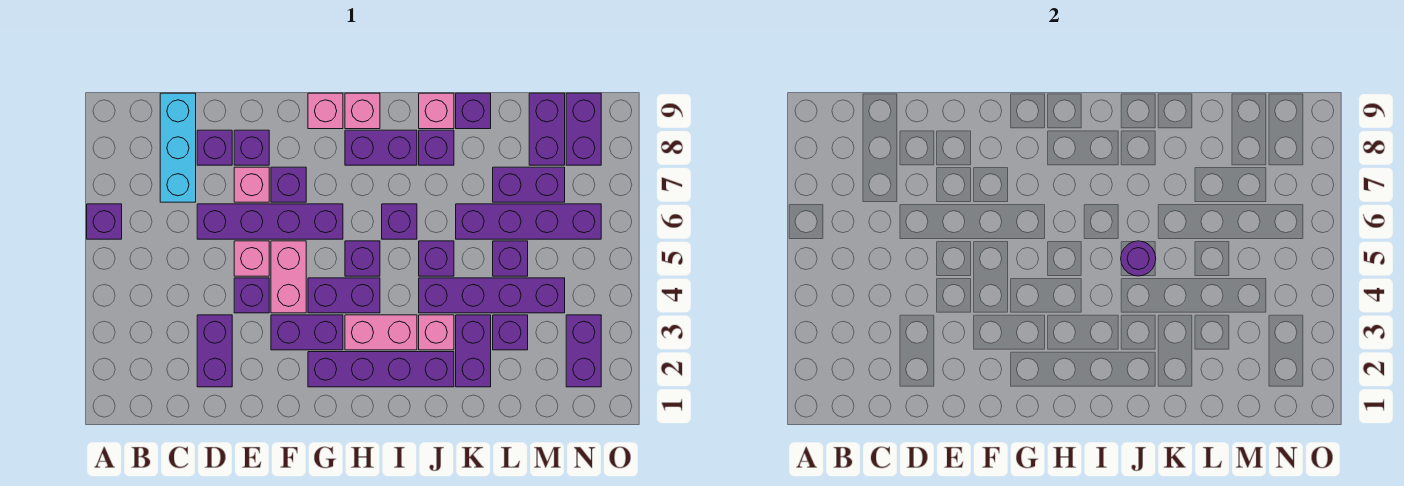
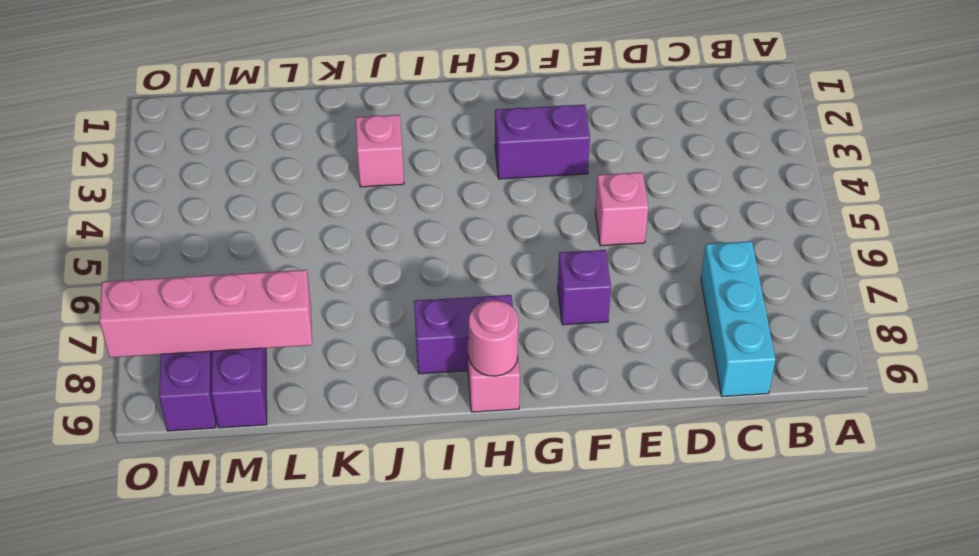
pink round brick H9 level 2 -> none
pink brick L8:O8 level 2 -> none
none -> purple brick A6 level 1
none -> purple brick D2:D3 level 1
none -> purple brick D6:G6 level 1
none -> purple brick D8 level 1

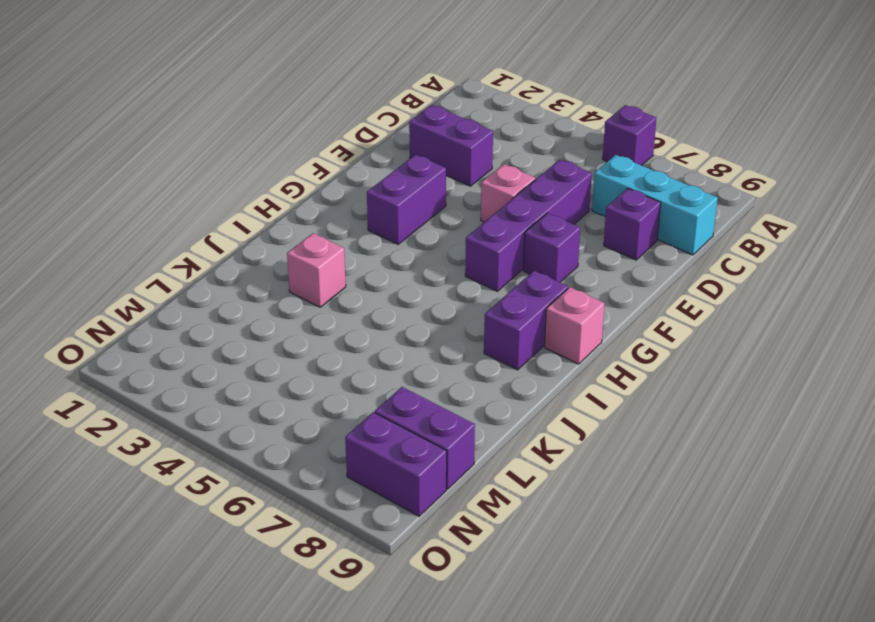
none -> purple brick E4 level 1
none -> pink brick E7 level 1
none -> purple brick E8 level 1
none -> pink brick F4:F5 level 1

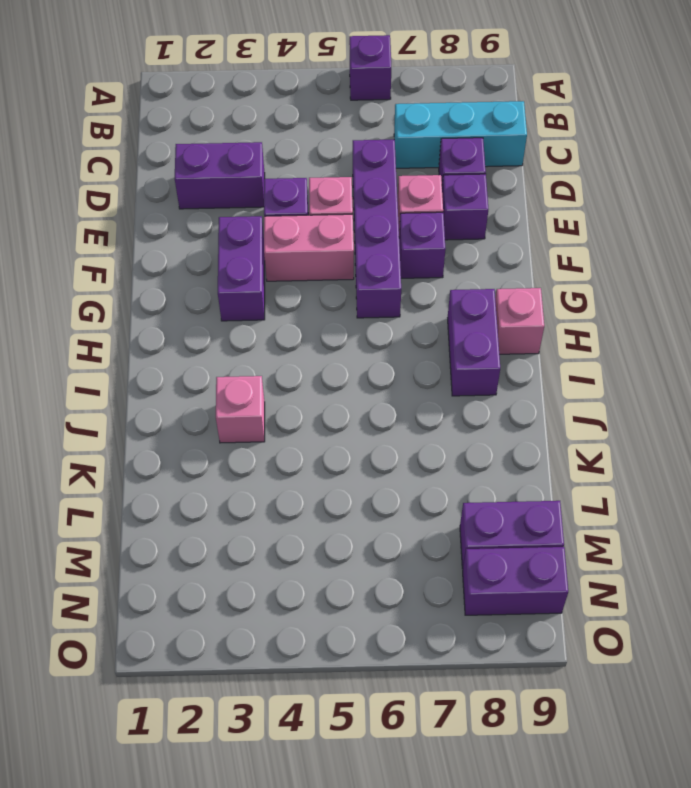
none -> purple brick G2:J2 level 1
none -> purple brick G4:H4 level 1
none -> pink brick G9 level 1
none -> pink brick H3:I3 level 1

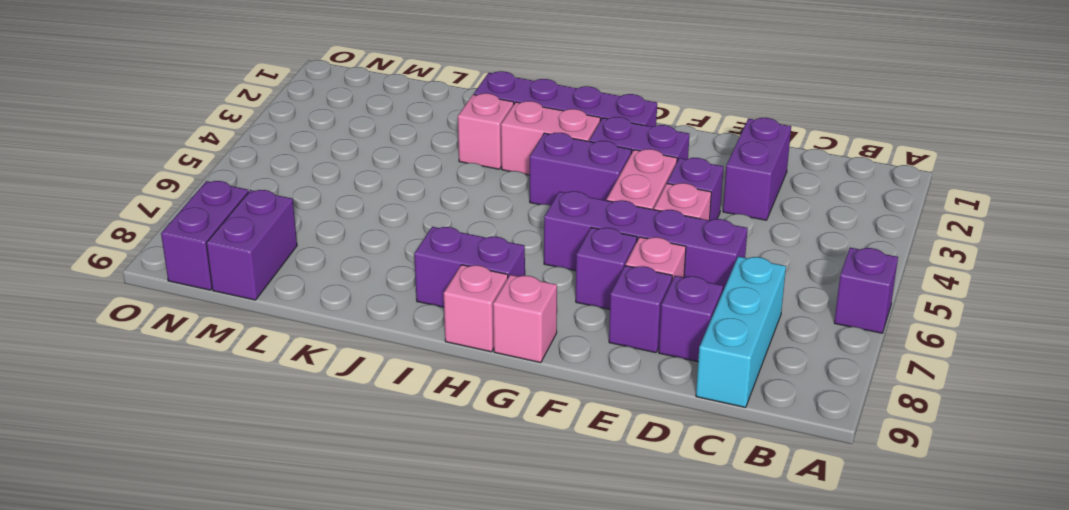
none -> purple brick H5 level 1
none -> purple brick I6 level 1
none -> purple brick J4:M4 level 1
none -> purple brick J5 level 1

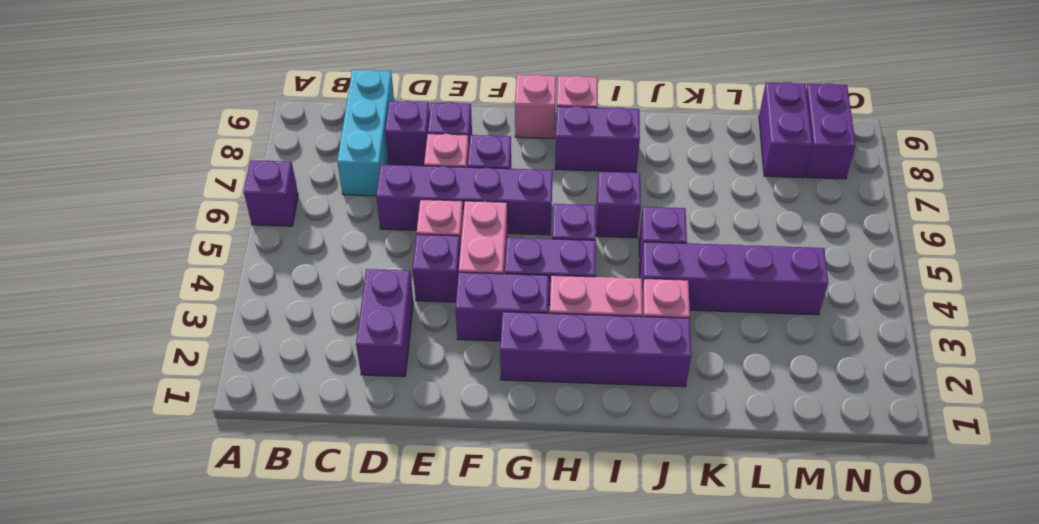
none -> purple brick J8 level 1
none -> pink brick J9 level 1
none -> purple brick K2:K3 level 1
none -> purple brick K6:N6 level 1

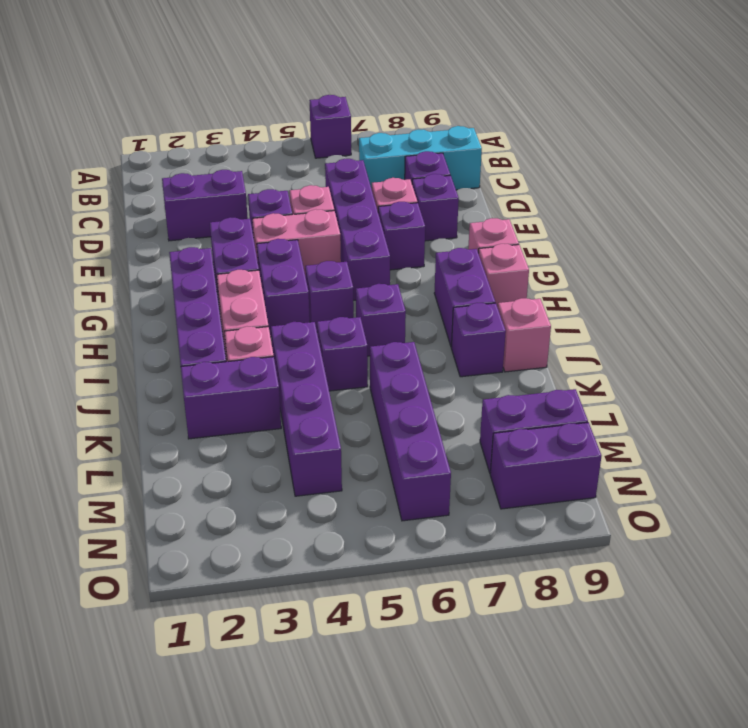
none -> purple brick K9 level 1
none -> purple brick L3 level 1
none -> purple brick L5 level 1
none -> purple brick L7:M7 level 1

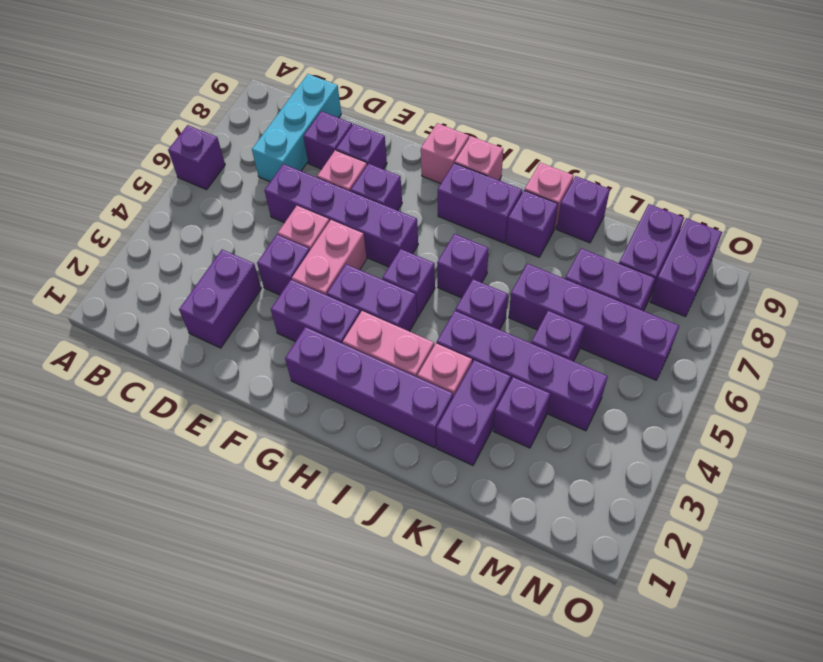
none -> purple brick N2:N3 level 1
none -> purple round brick J5 level 2

